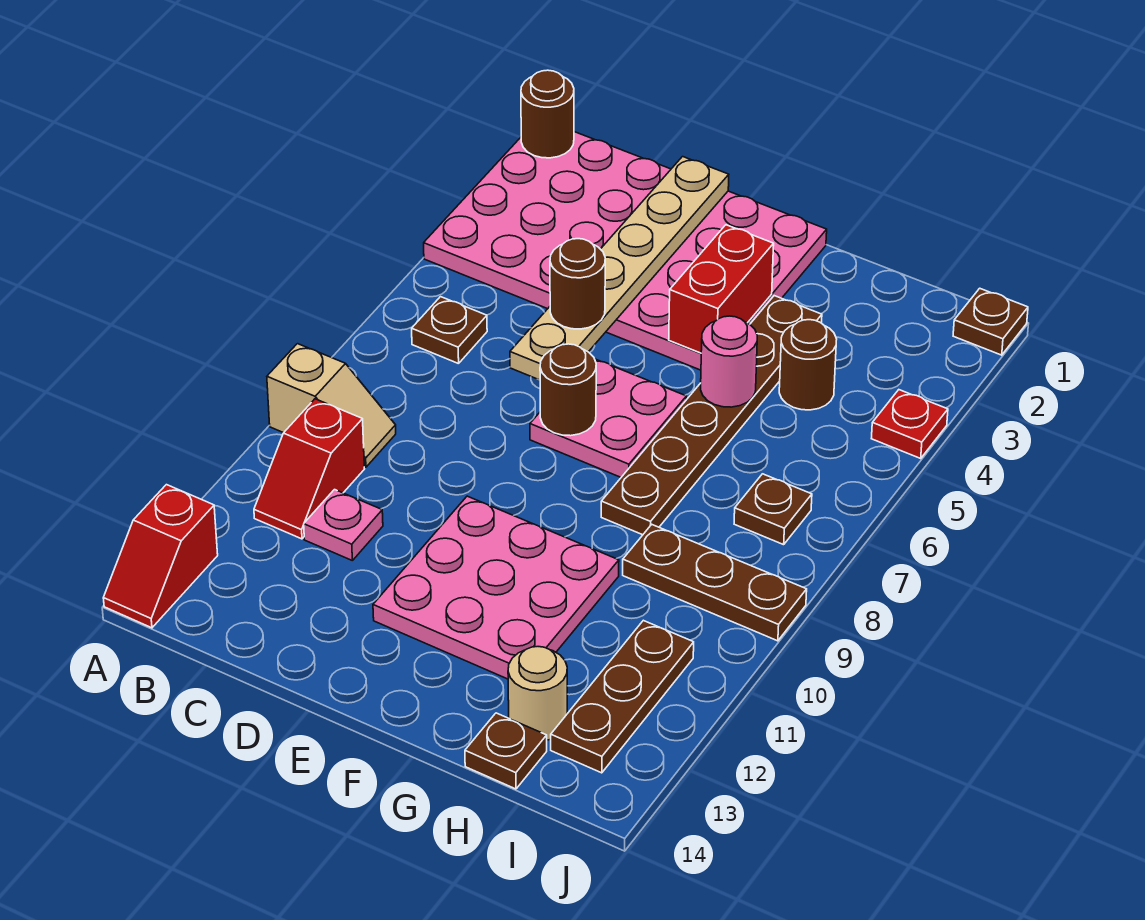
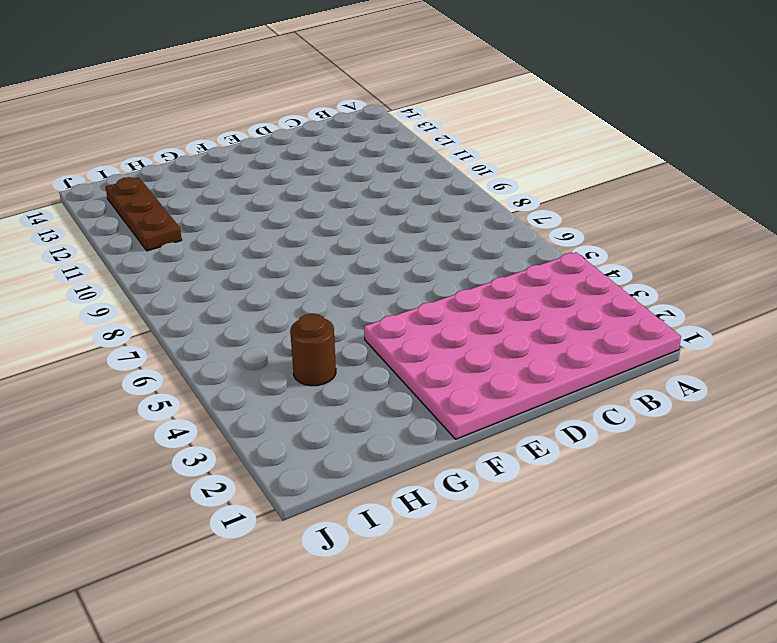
none -> tan slope A9:B9 level 1 top A
none -> red slope A13:A14 level 1 top 13
none -> brown plate B6 level 1

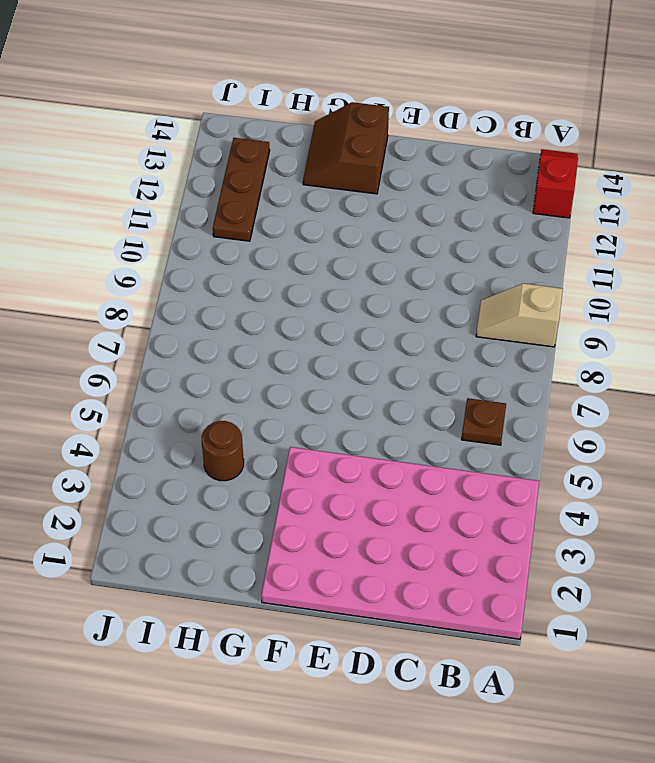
brown slope F13:G14 level 1 top F -> none
none -> red slope B10:B11 level 1 top 10
none -> pink plate C11 level 1
none -> pink plate E6:F7 level 1

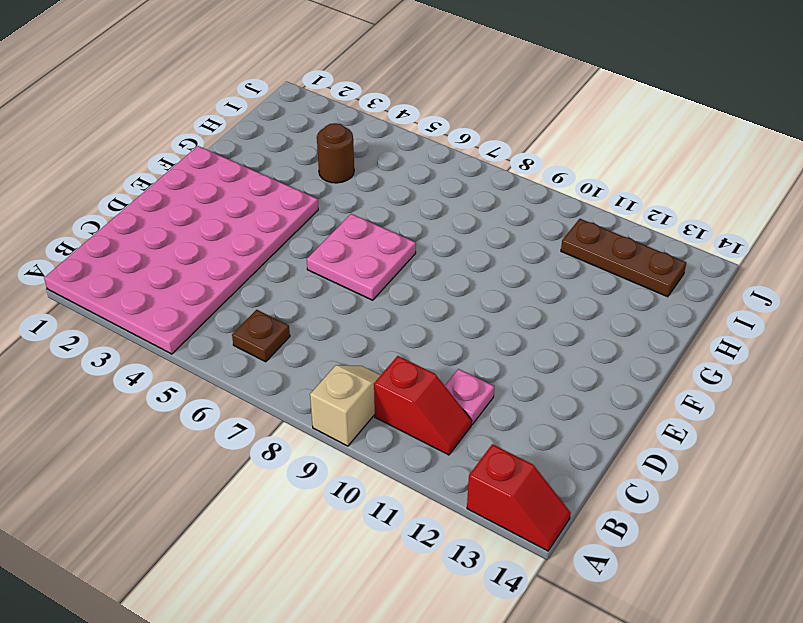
none -> pink plate E10:G12 level 1
none -> brown plate G3:G8 level 1
none -> brown plate H9:J9 level 1

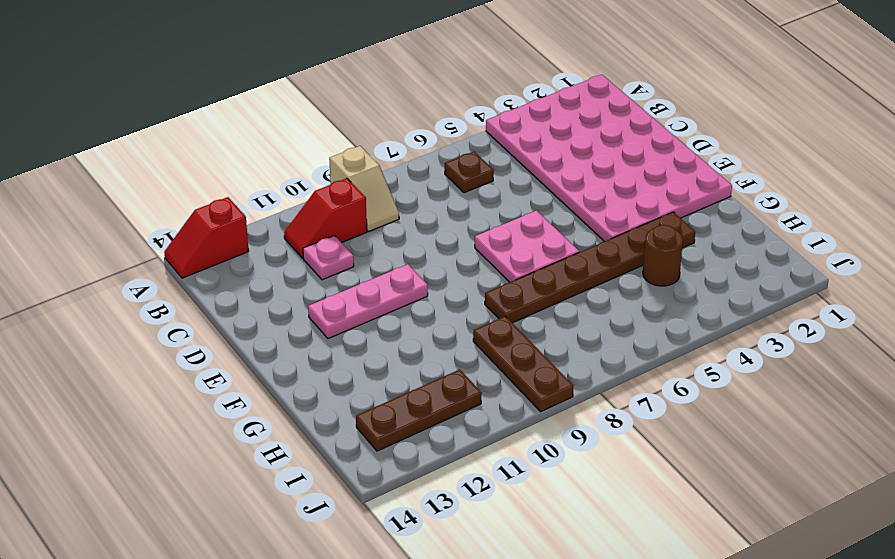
pink plate E10:E12 level 1 -> pink plate E10:G12 level 1
none -> tan round brick H13 level 1
none -> brown plate H14 level 1
none -> brown plate I7 level 1

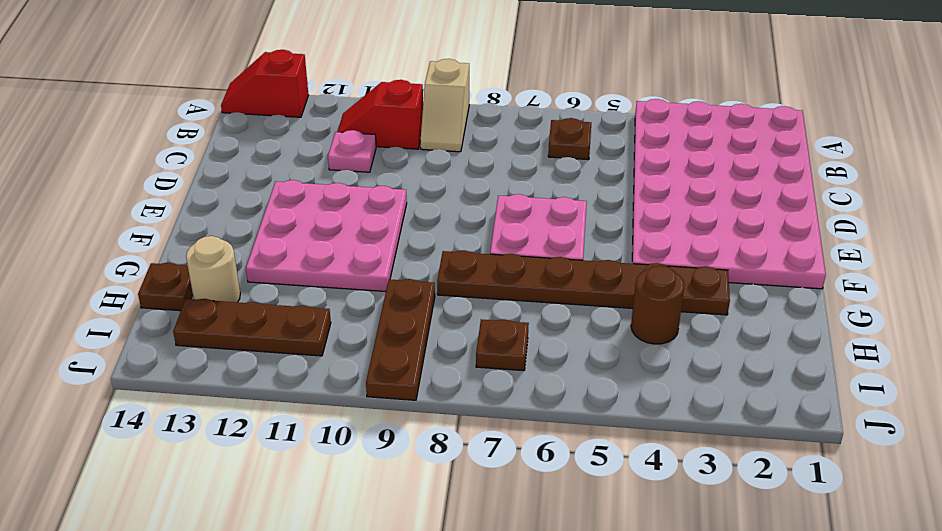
none -> brown plate J1 level 1
none -> red plate J4 level 1
none -> brown round brick A1 level 2

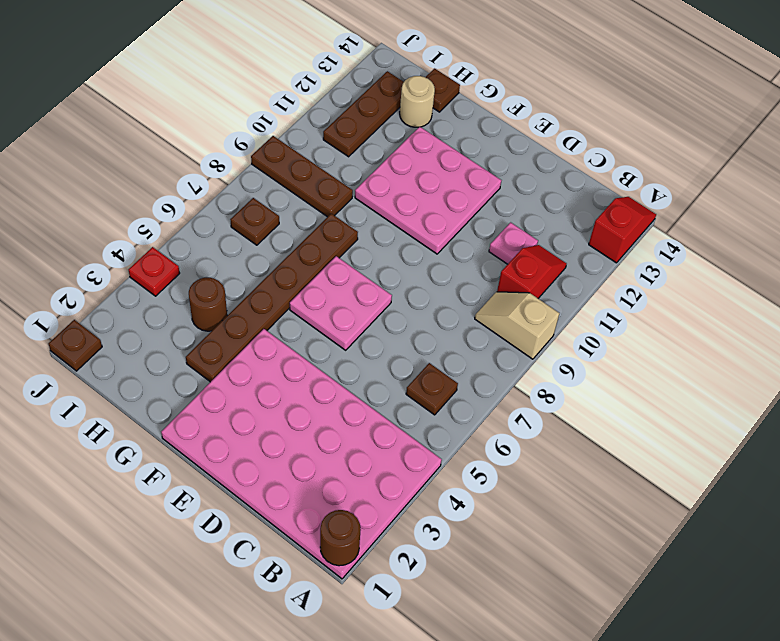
none -> tan plate D1:D6 level 2
none -> brown round brick E7 level 2
none -> red brick F3:F4 level 2

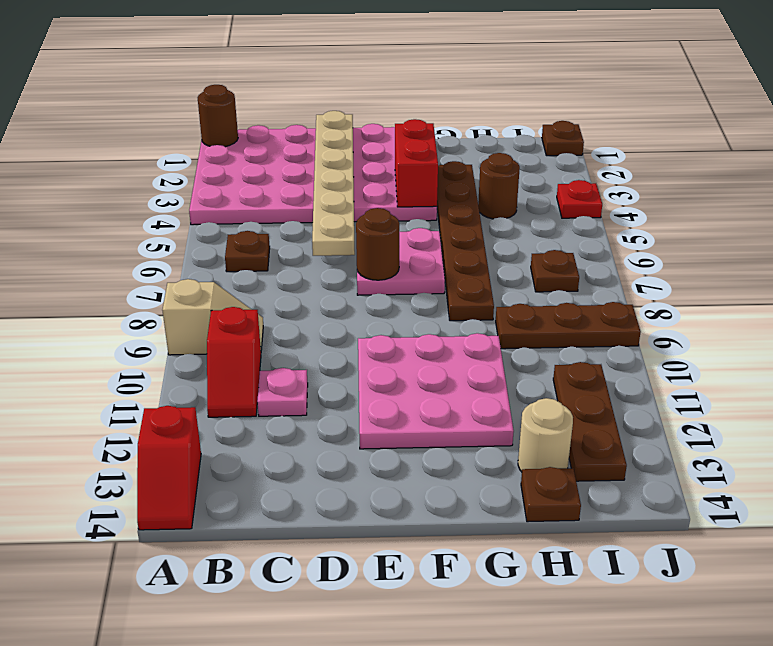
none -> pink round brick G5 level 2
none -> brown round brick D5 level 3

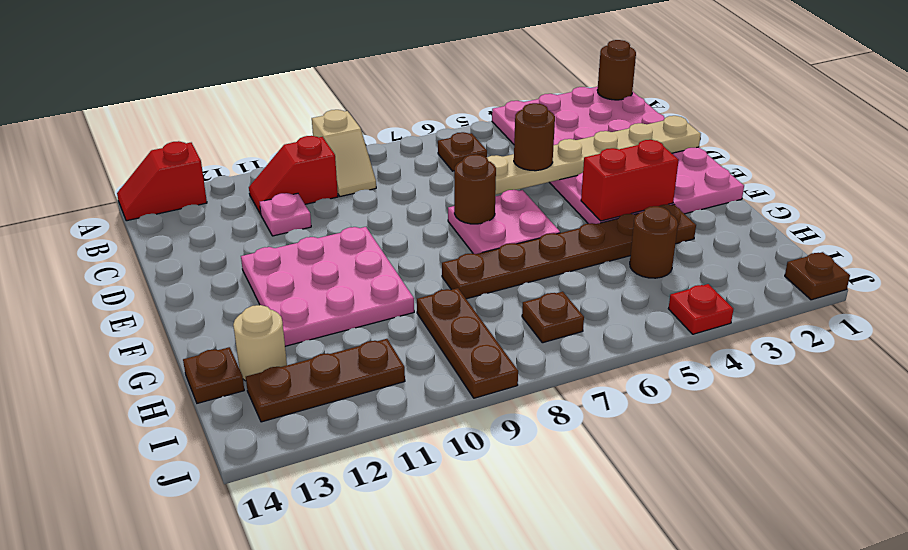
none -> pink round brick G5 level 2

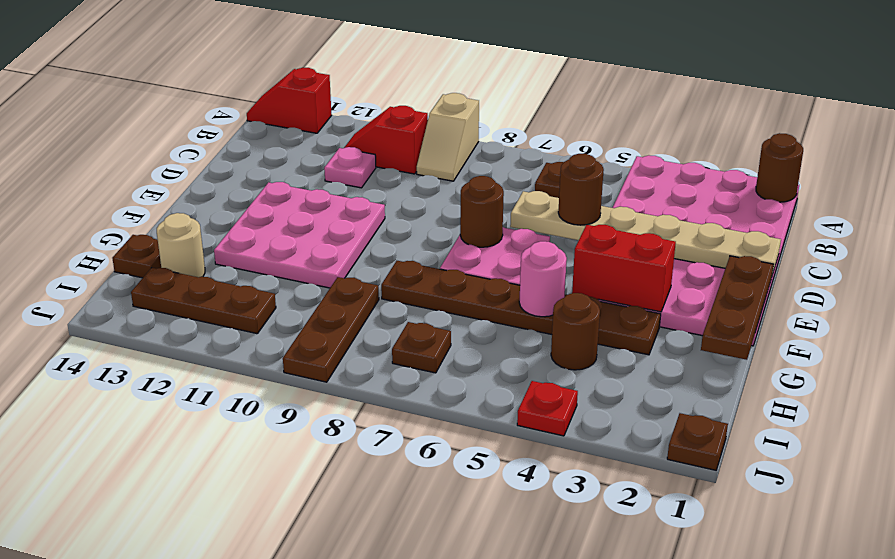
brown plate E1:G1 level 2 -> none

